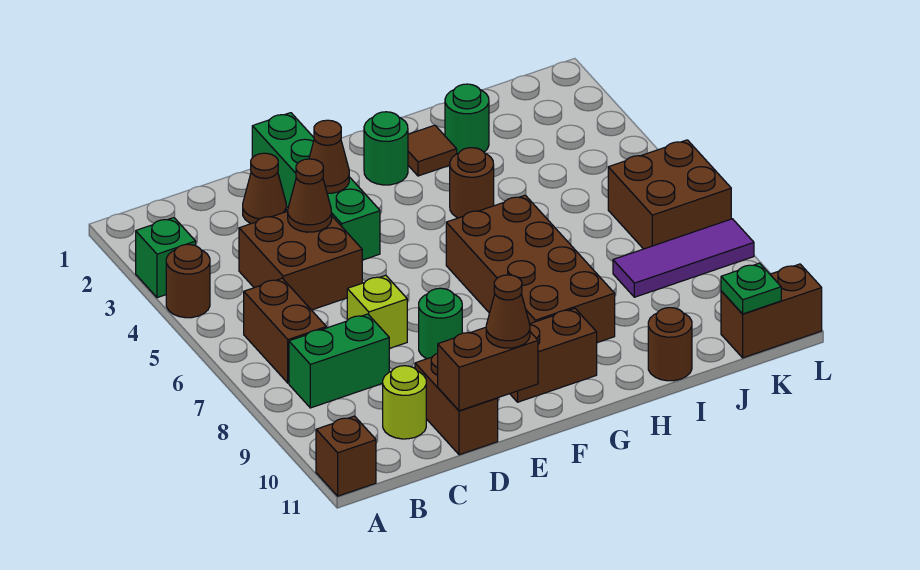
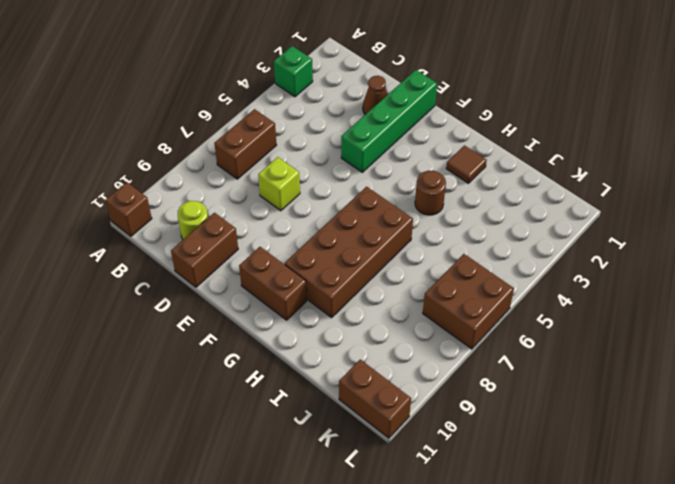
none -> brown round brick A4 level 1
none -> green brick B8:C8 level 1
none -> brown brick C4:D5 level 1

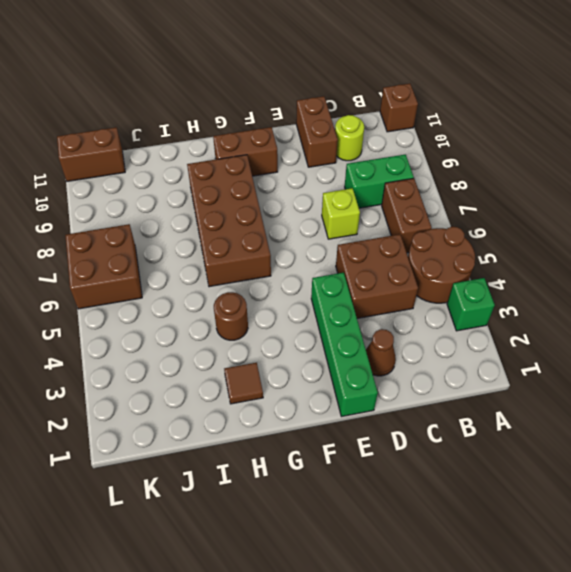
brown round brick A4:B5 level 1 -> brown round brick A4 level 1
none -> green round brick E8 level 1
none -> green round brick G2 level 1
none -> green round brick I2 level 1

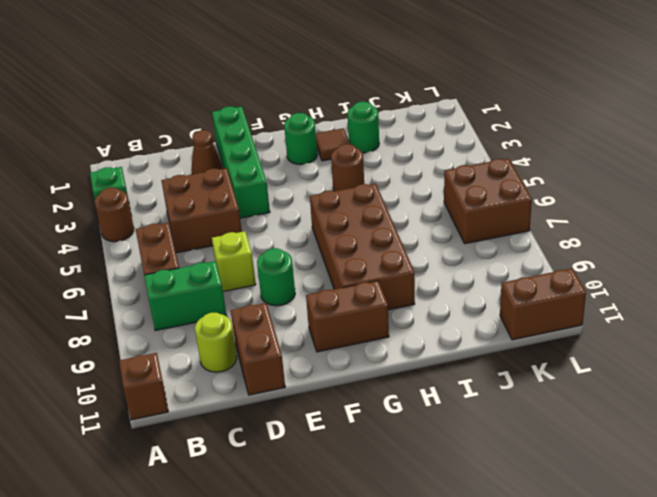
none -> brown round brick I11 level 1
none -> purple tile J8:L8 level 1
none -> brown cone D4 level 2

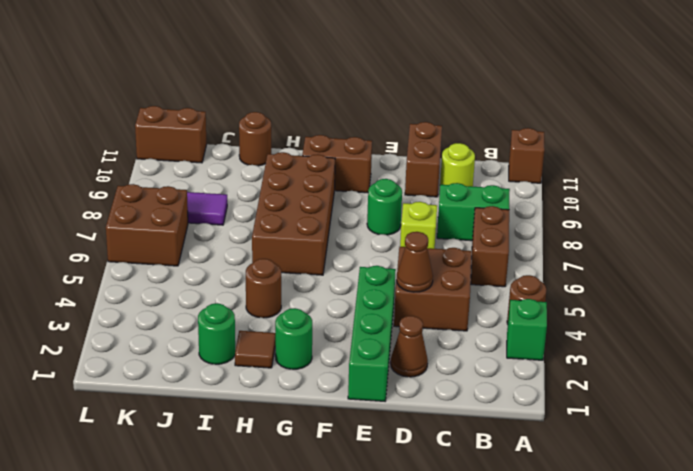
none -> brown brick D11:E11 level 2
none -> brown cone E3 level 2
none -> green plate K11 level 2

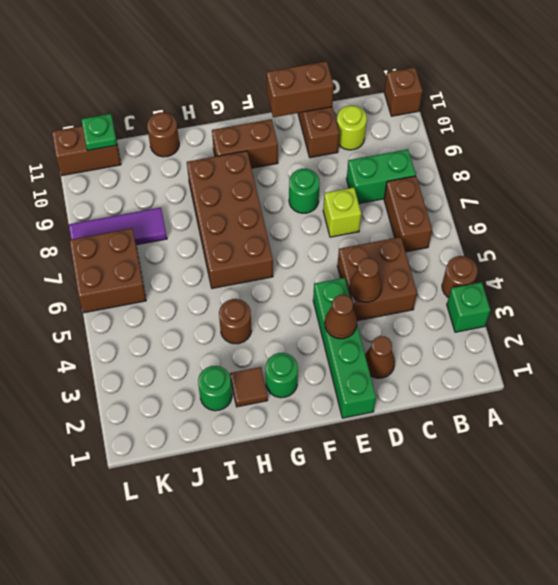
none -> brown cone E11 level 3

